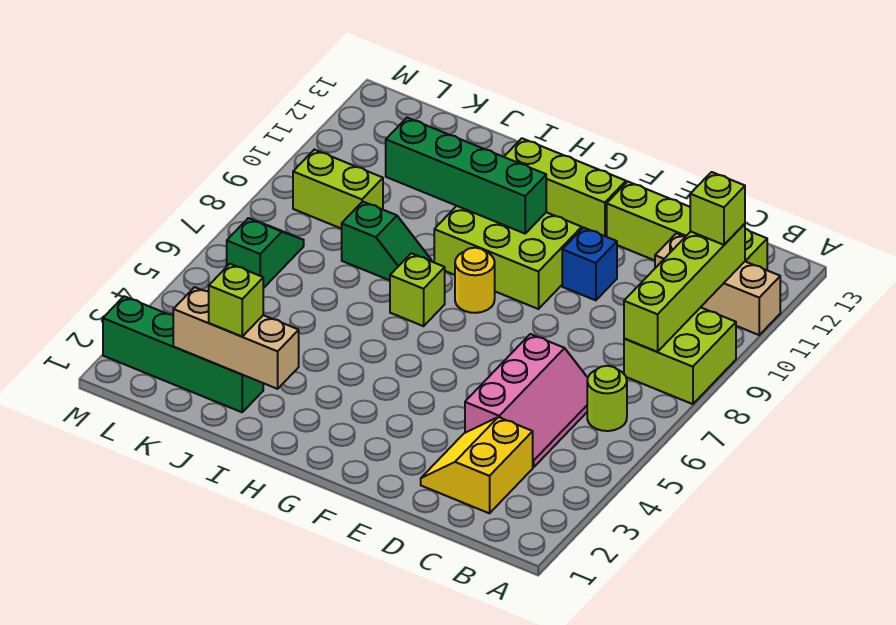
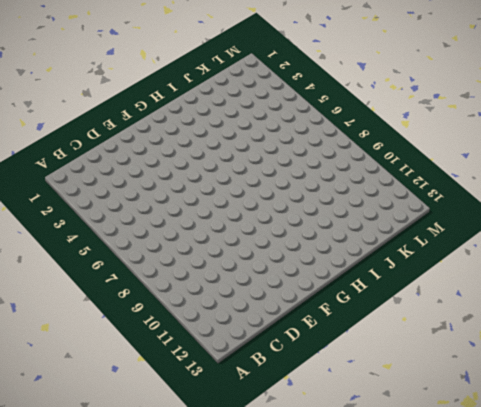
none -> lime brick A8:B9 level 1
none -> tan brick A11:C11 level 1
none -> lime round brick B6 level 1

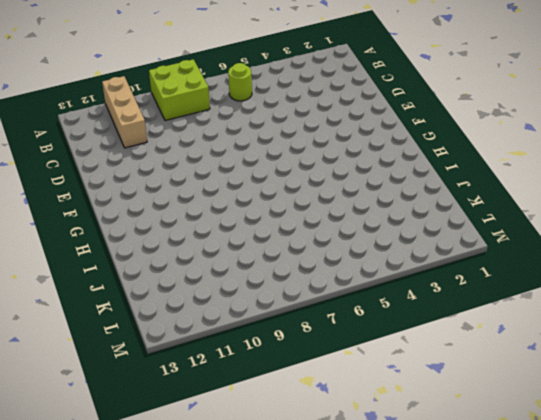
none -> lime brick B12:E12 level 1
none -> yellow slope C2:D3 level 1 top C
none -> pink slope C4:D6 level 1 top D

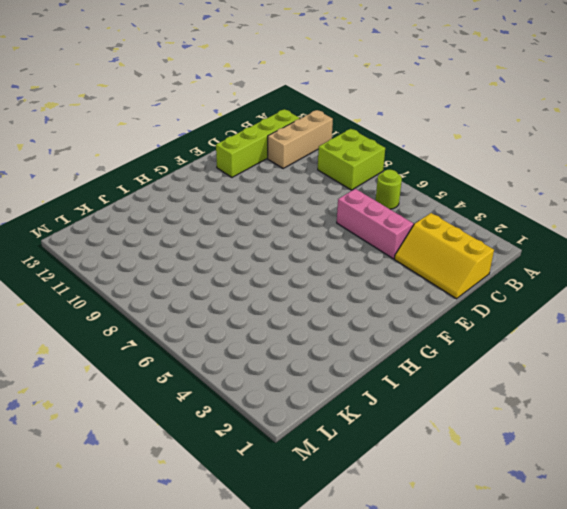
yellow slope C1:D3 level 1 top C -> yellow slope C2:D3 level 1 top C
none -> blue brick E10 level 1
none -> lime brick F9:H10 level 1
none -> lime brick F12:H12 level 1

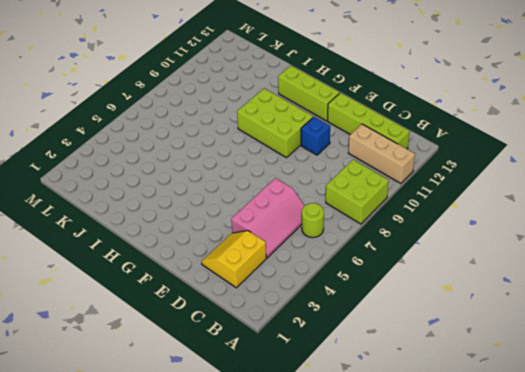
none -> yellow round brick G8 level 1
none -> lime brick H7 level 1
none -> green slope I8:J8 level 1 top J

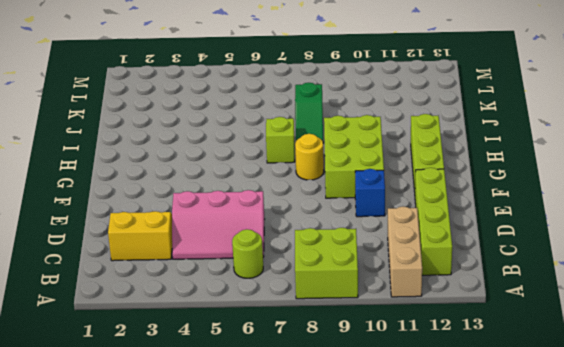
none -> green brick J2:M2 level 1
none -> lime brick K9:L9 level 1
none -> green slope L6:L7 level 1 top 6

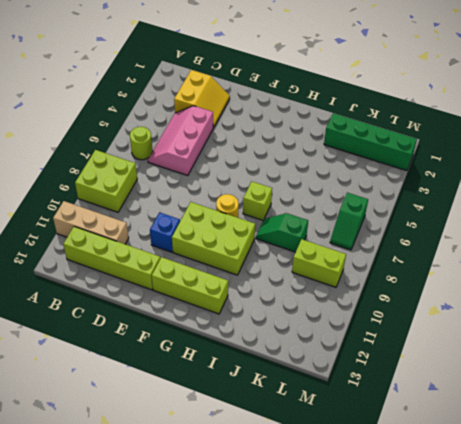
none -> lime brick B8:B11 level 2
none -> green brick G10:J10 level 2
none -> tan brick I2:K2 level 2

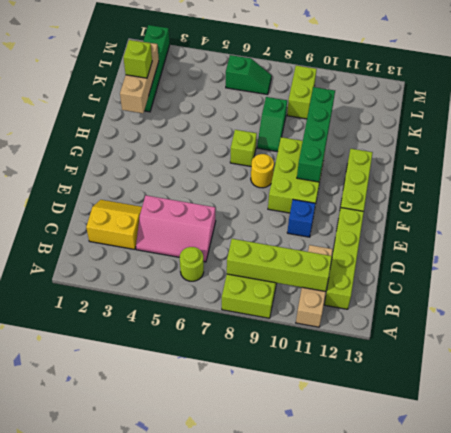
none -> lime brick B11 level 3

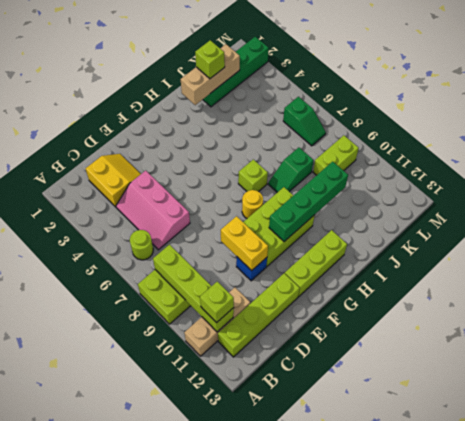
yellow brick E9:E10 level 2 -> none

